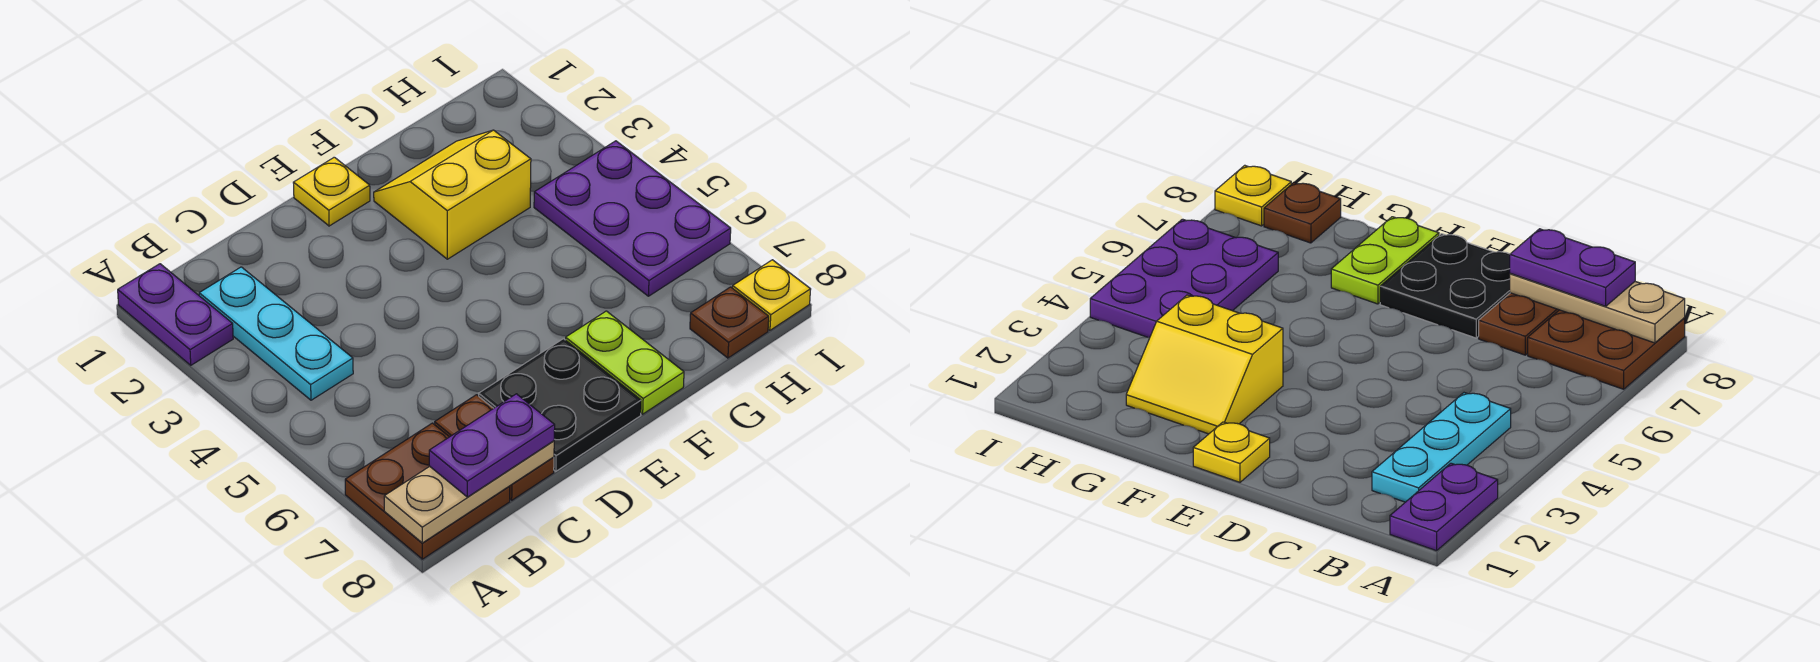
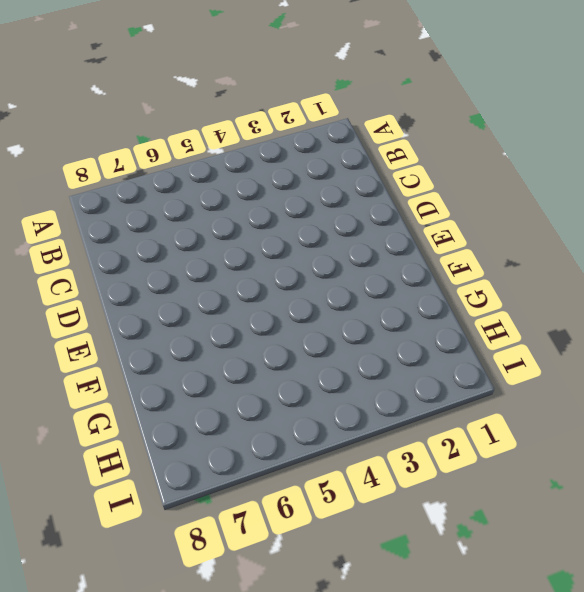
none -> purple plate A1:A2 level 1
none -> brown plate A7:B8 level 1
none -> cyan plate B2:B4 level 1

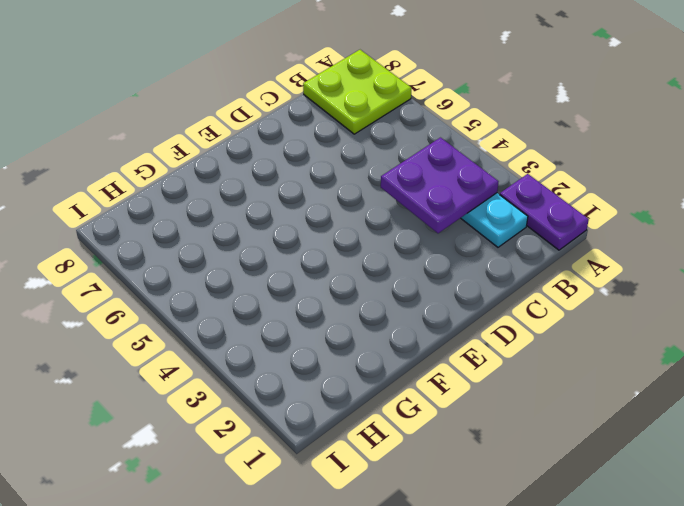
lime plate A7:B8 level 1 -> brown plate A7:B8 level 1
purple plate B3:C4 level 2 -> none
none -> brown plate C7:C8 level 1
none -> black plate D7:E8 level 1
none -> yellow plate E1 level 1

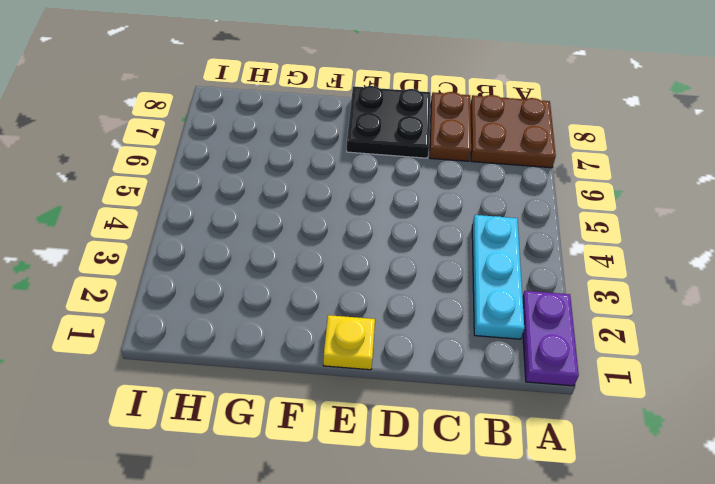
none -> yellow slope F2:G3 level 1 top 3
none -> lime plate F7:F8 level 1
none -> purple plate H4:I6 level 1

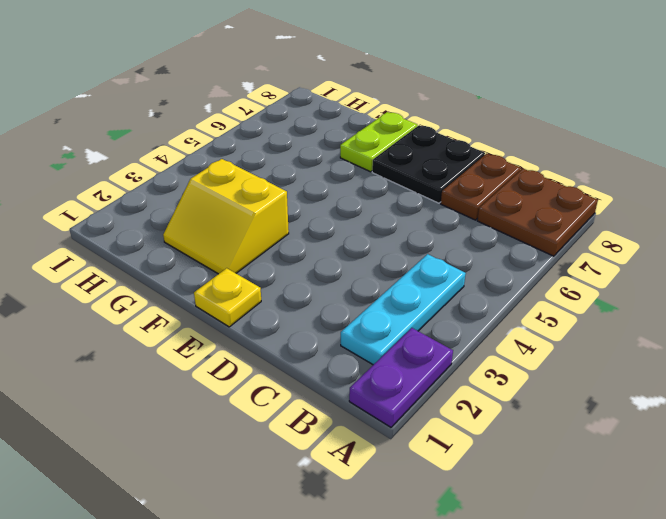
none -> purple plate H4:I6 level 1
none -> brown plate H8 level 1
none -> yellow plate I8 level 1

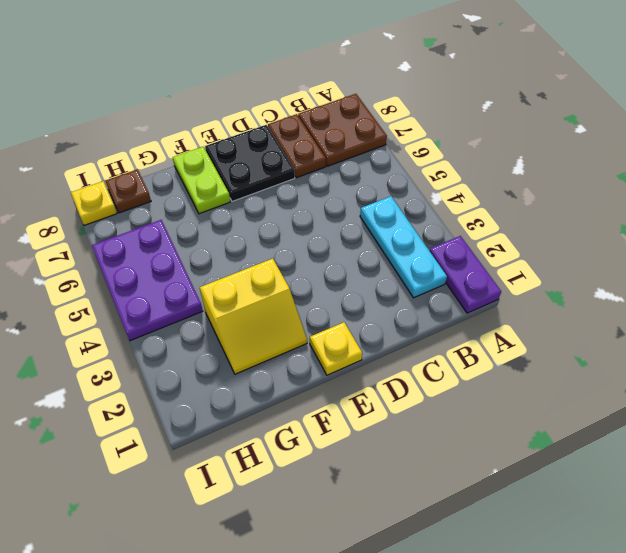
none -> tan plate A8:C8 level 2
none -> purple plate B8:C8 level 3

